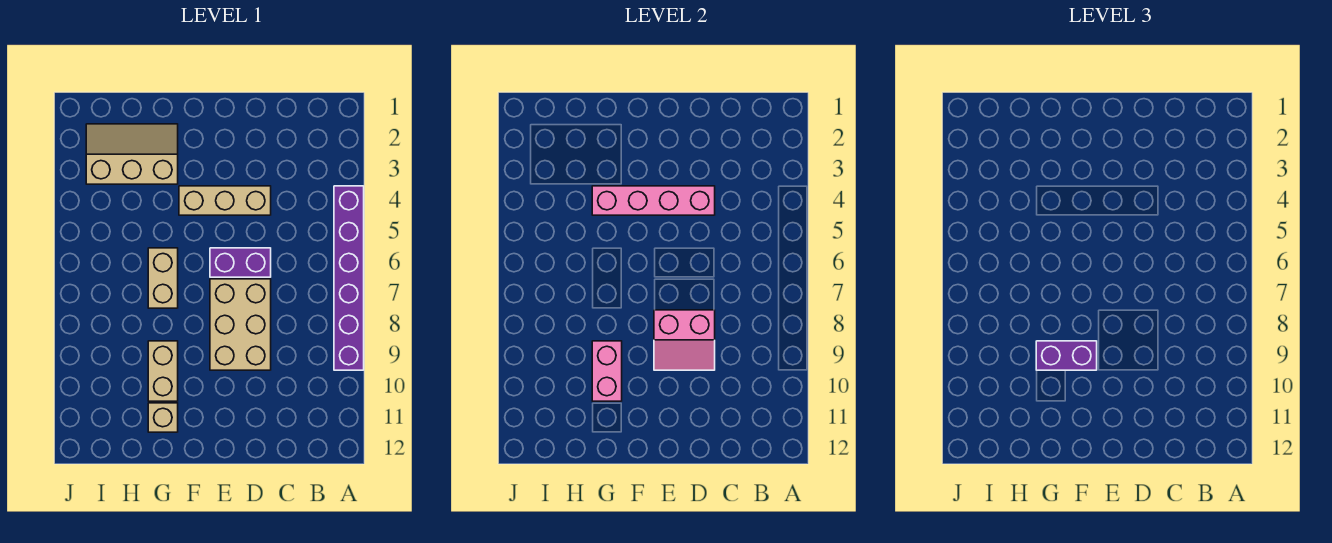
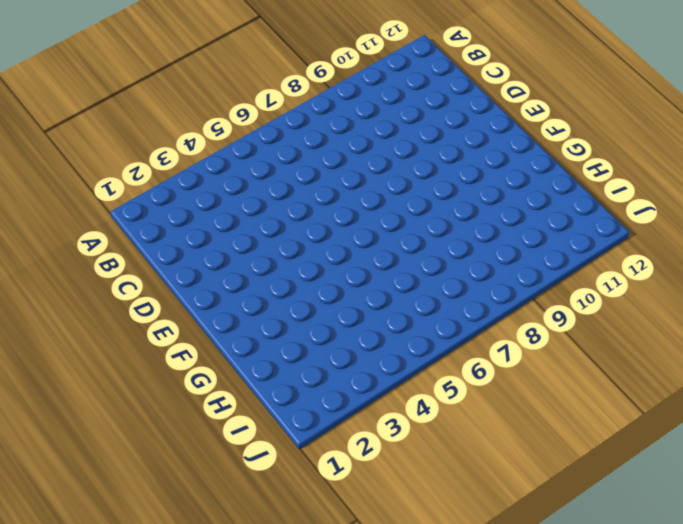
none -> purple brick A4:A9 level 1
none -> tan brick D4:F4 level 1
none -> purple brick D6:E6 level 1

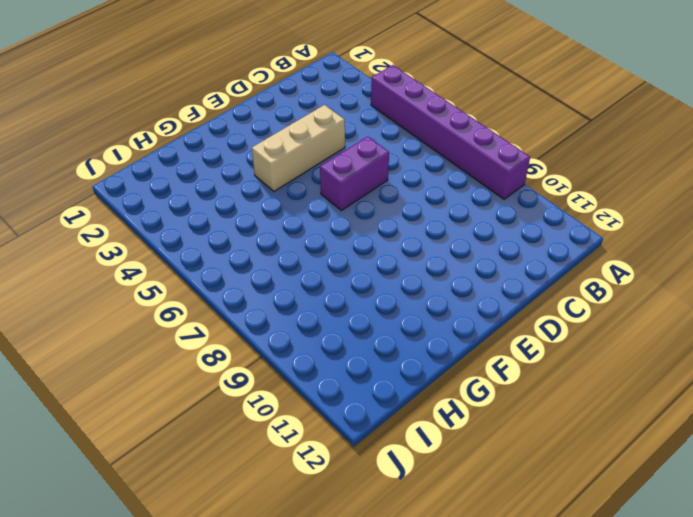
none -> tan brick D7:E9 level 1
none -> tan slope G2:I3 level 1 top 3
none -> tan brick G6:G7 level 1

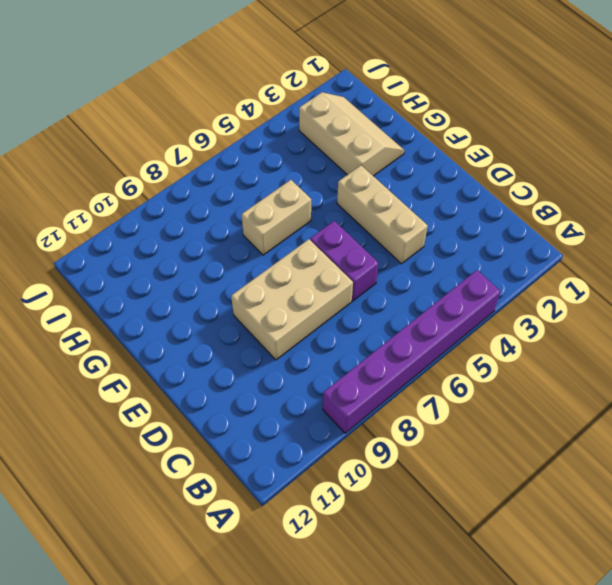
none -> tan brick G9:G10 level 1
none -> tan brick G11 level 1
none -> pink brick D4:G4 level 2

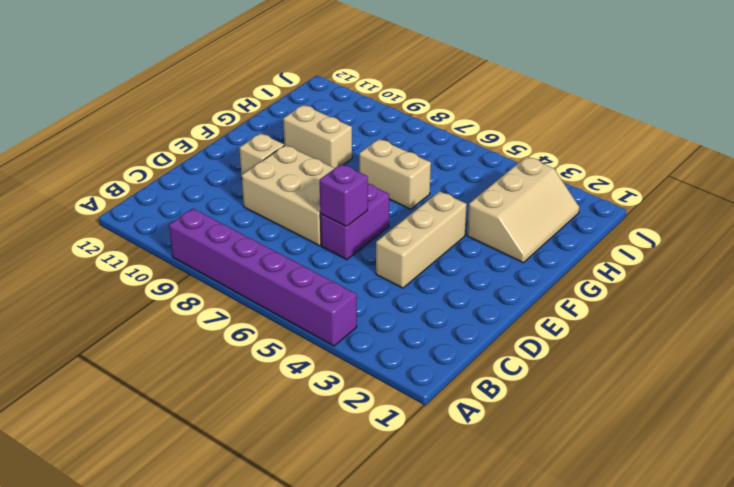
purple brick D6 level 2 -> none
tan brick E10 level 1 -> tan brick G11 level 1
none -> pink brick D4:G4 level 2
none -> pink slope D8:E9 level 2 top 8
none -> pink brick G9:G10 level 2

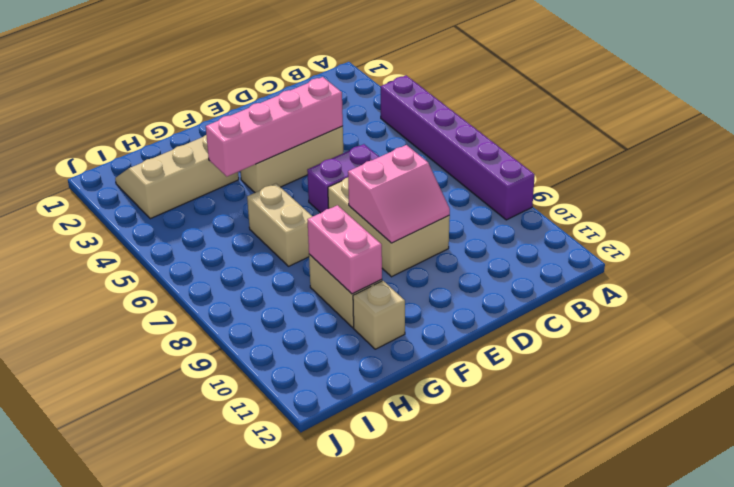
none -> purple brick F9:G9 level 3

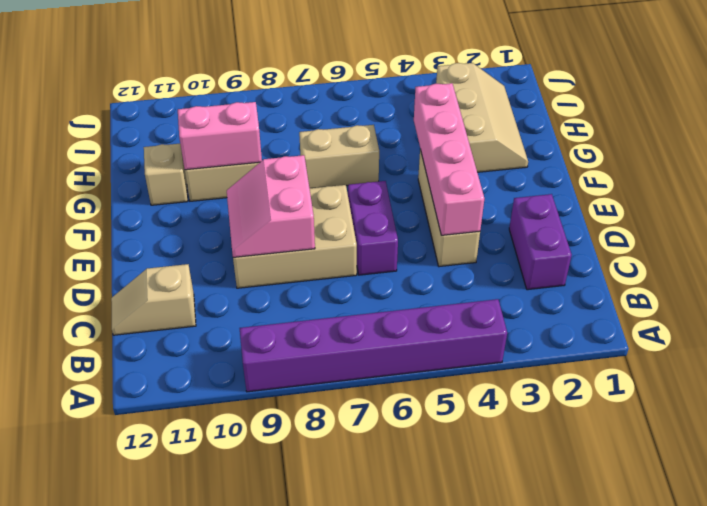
purple brick C2:D2 level 1 -> purple brick F9:G9 level 3
tan slope C11:C12 level 1 top 11 -> none

